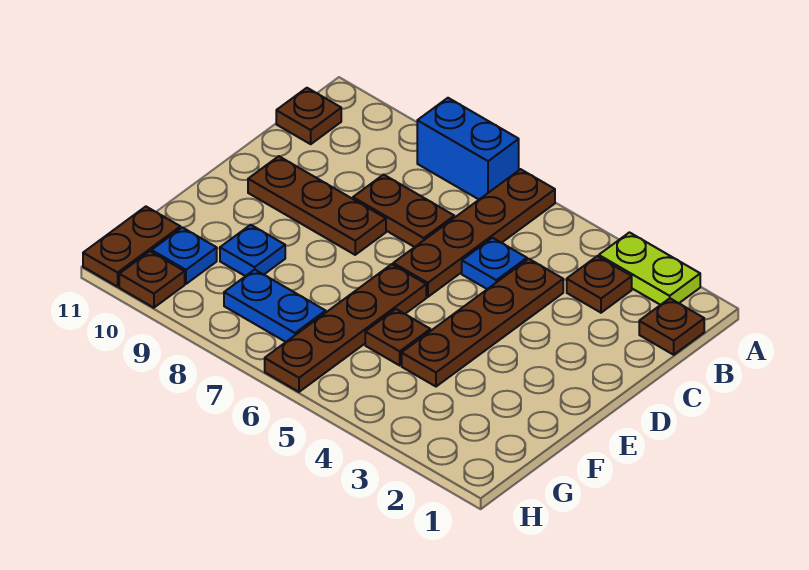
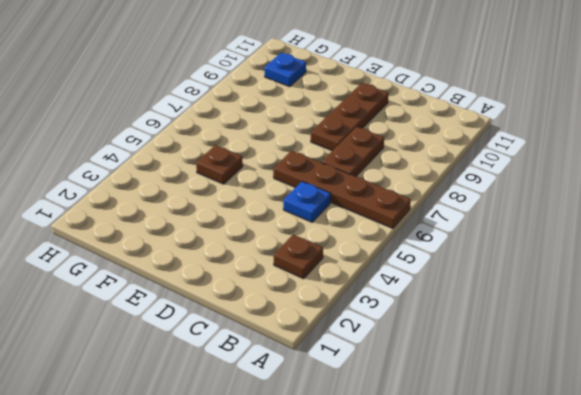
none -> lime plate A2:A3 level 1
none -> blue brick A7:A8 level 1
none -> brown plate B1 level 1

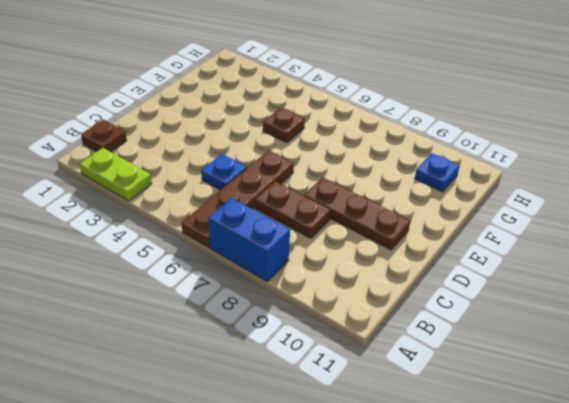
none -> brown plate B3 level 1
none -> brown plate B11 level 1
none -> brown plate C4:F4 level 1

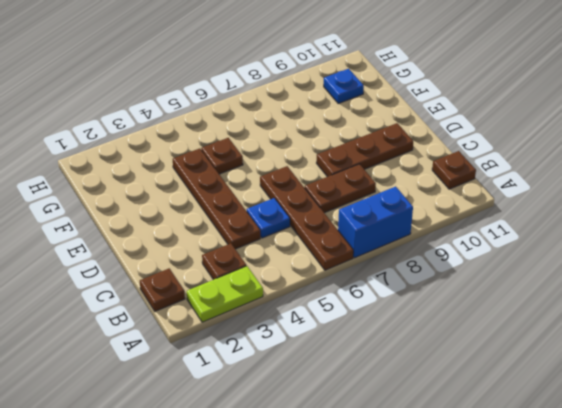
none -> brown plate E6:H6 level 1
none -> blue plate F9 level 1
none -> blue plate G7:G8 level 1

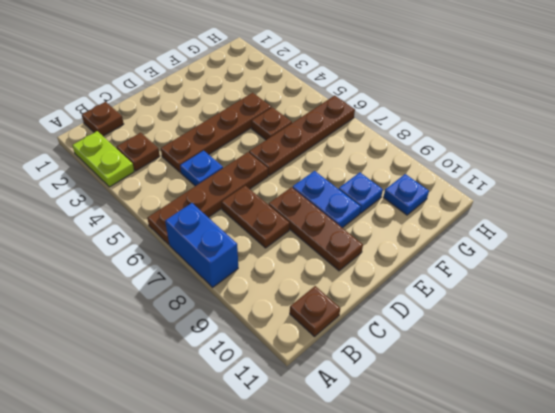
blue plate E8:E9 level 1 -> blue plate G7:G8 level 1
none -> brown plate G11:H11 level 1
none -> brown plate H10 level 1

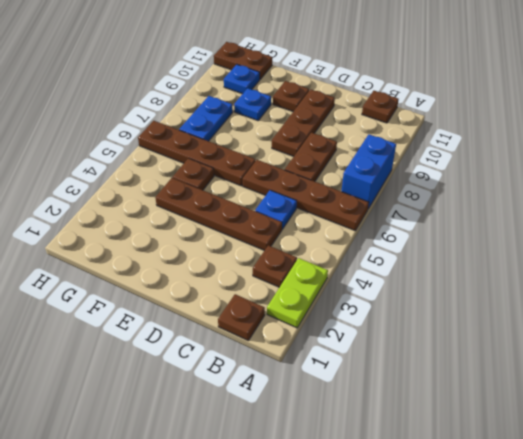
brown plate E10 level 1 -> brown plate H10 level 1

